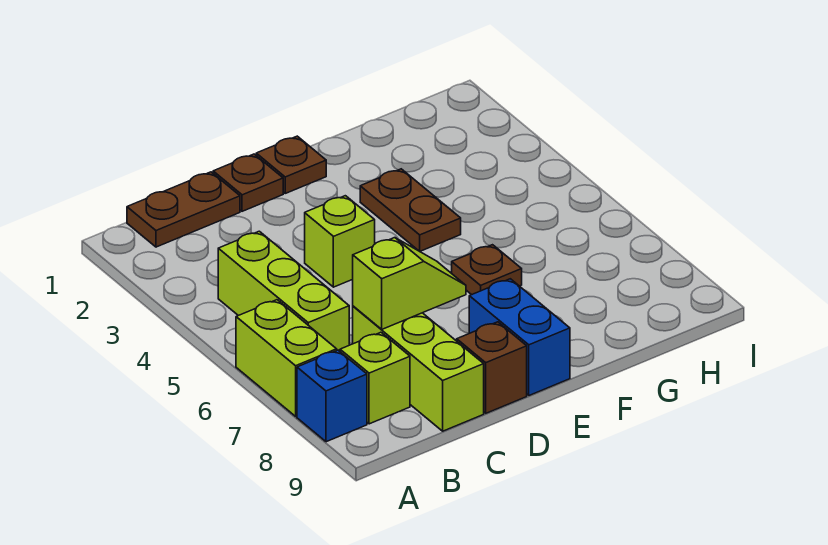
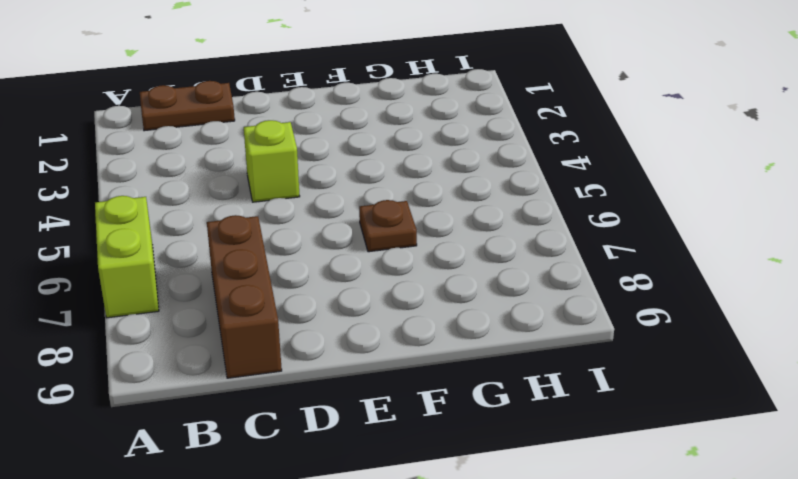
brown brick C7:C9 level 1 -> lime brick C7:C9 level 1
none -> blue brick A8 level 1
none -> lime brick B4:B6 level 1
none -> lime brick B8 level 1

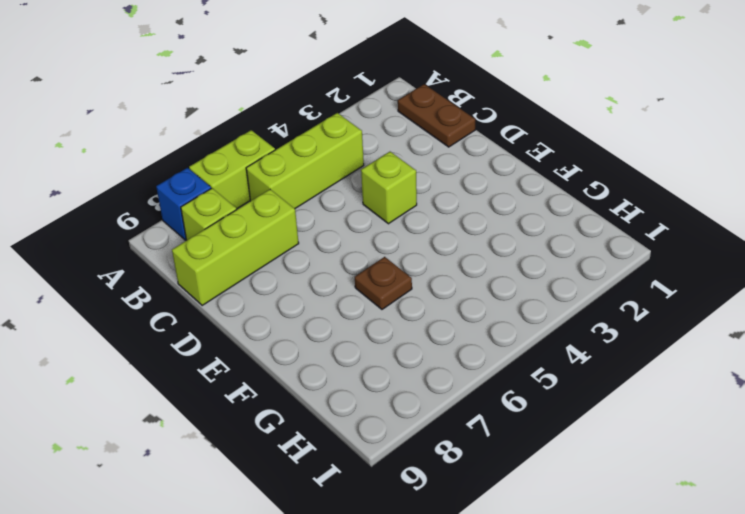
none -> brown plate D1 level 1
none -> brown brick D9 level 1
none -> brown plate E1 level 1

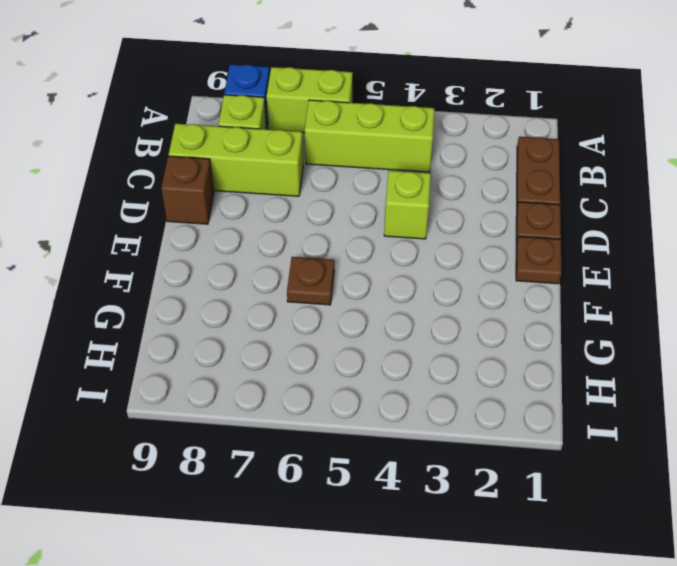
none -> blue brick E8:E9 level 1
none -> brown plate F3:F4 level 1
none -> lime slope C7:D7 level 2 top C

